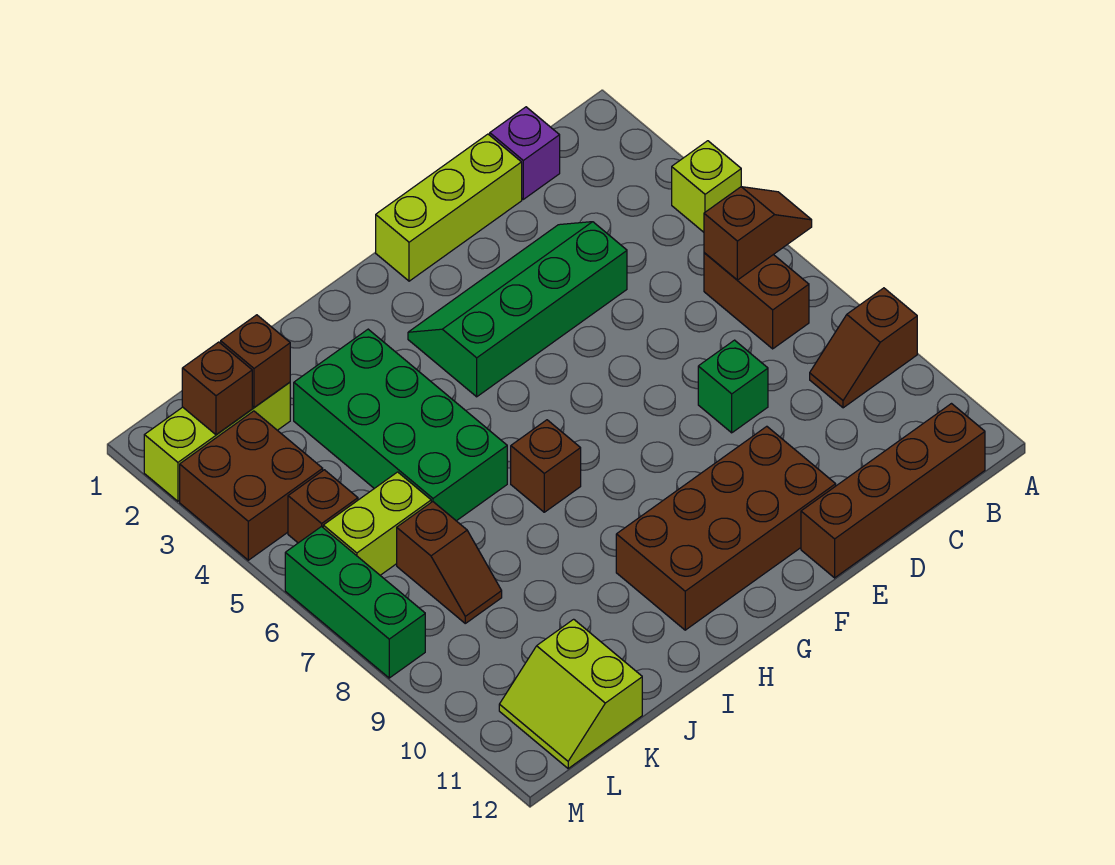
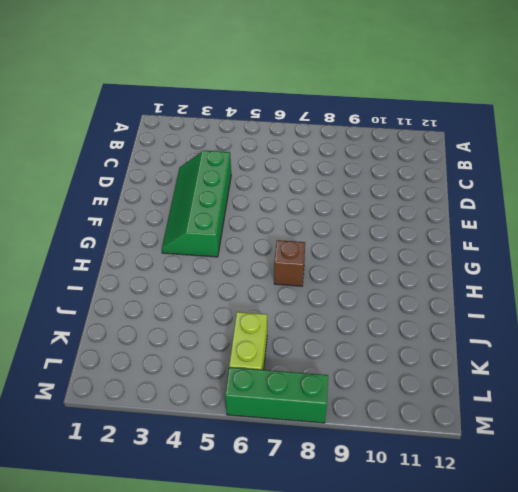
none -> lime brick A4 level 1
none -> brown slope A9:B9 level 1 top A
none -> brown brick B6:B7 level 1

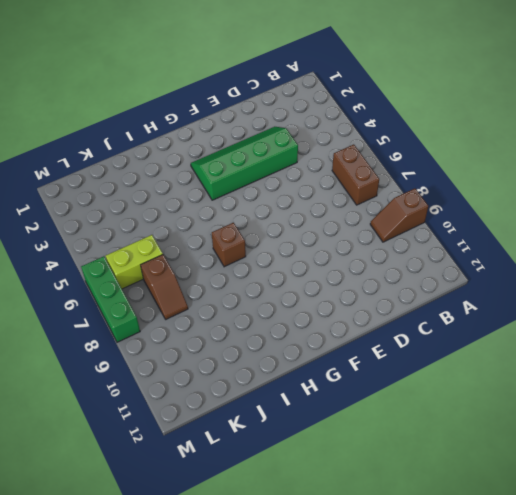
none -> lime brick A4 level 1
none -> brown brick B12:E12 level 1
none -> purple brick C1 level 1

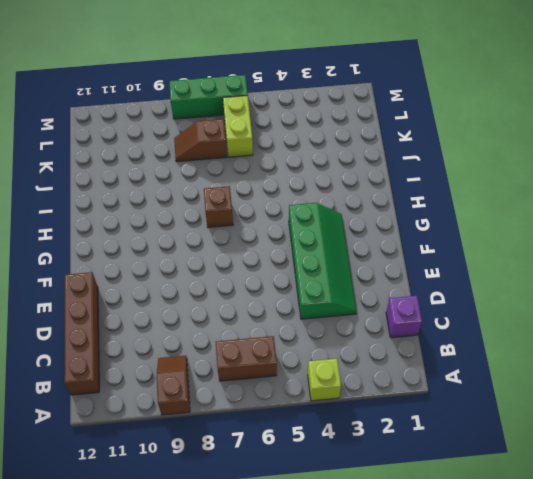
none -> lime brick D1:F1 level 1
none -> green brick D8 level 1
none -> brown brick E10:H11 level 1

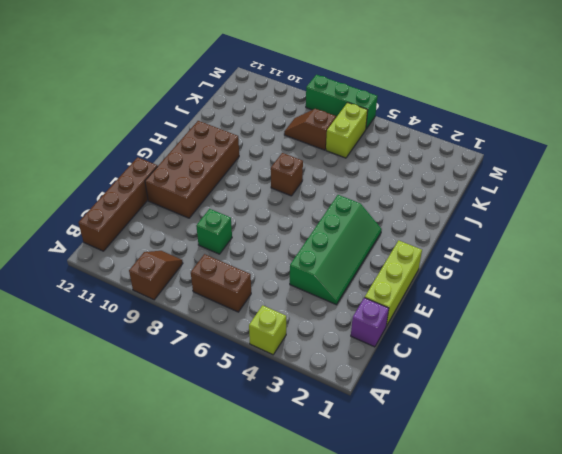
none -> green brick I3:J6 level 1
none -> lime brick K2:M2 level 1
none -> lime slope K11:L12 level 1 top K

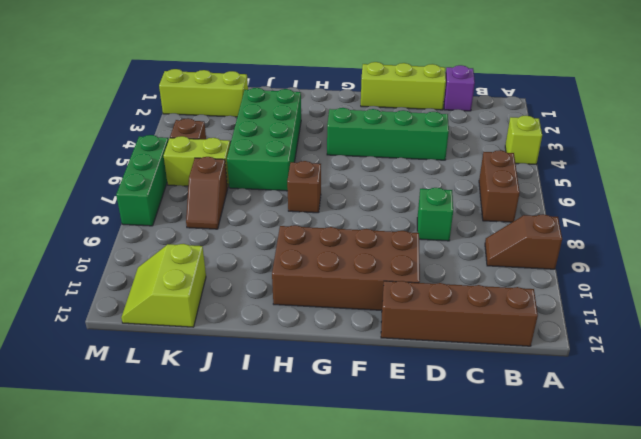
none -> brown brick L3:M4 level 1
none -> brown slope A6:B6 level 2 top B
none -> brown brick K2 level 2

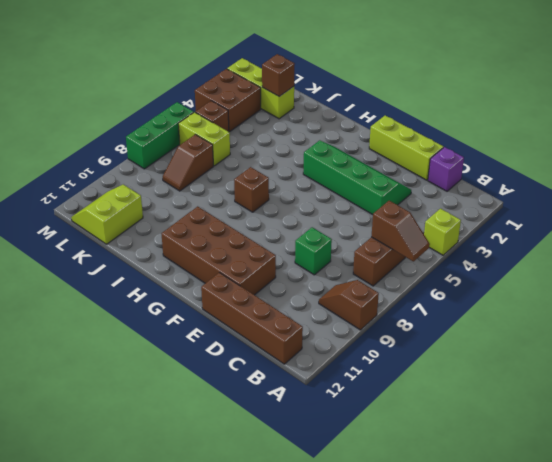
none -> green brick I3:J6 level 1
none -> brown brick L2 level 2

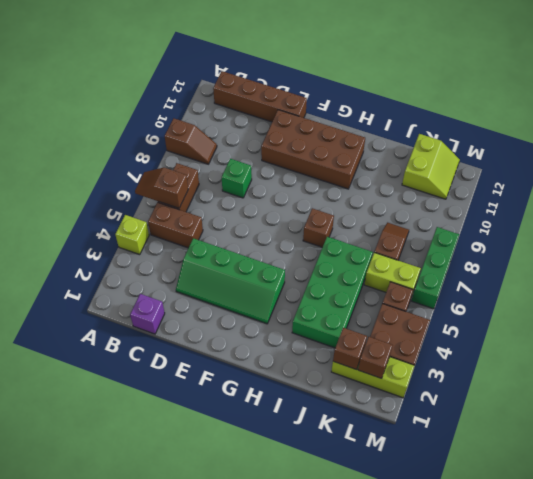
brown brick B5:C5 level 1 -> none
none -> lime brick D1:F1 level 1

